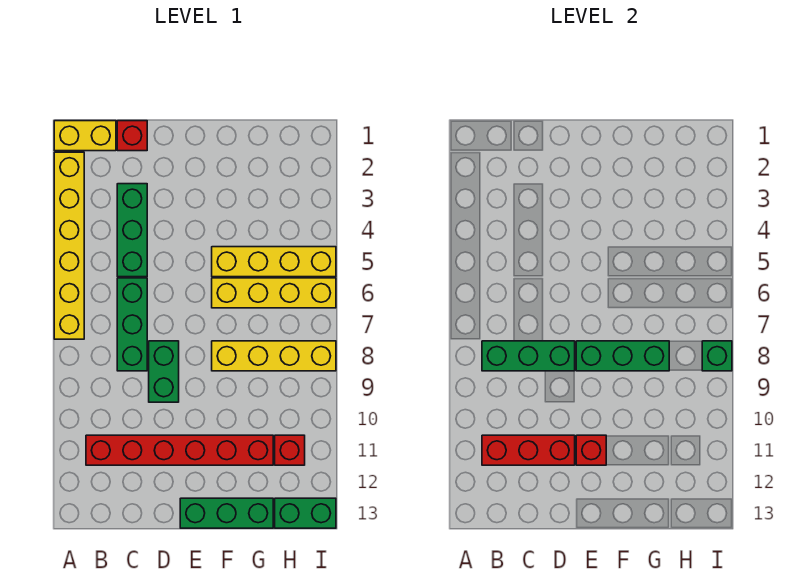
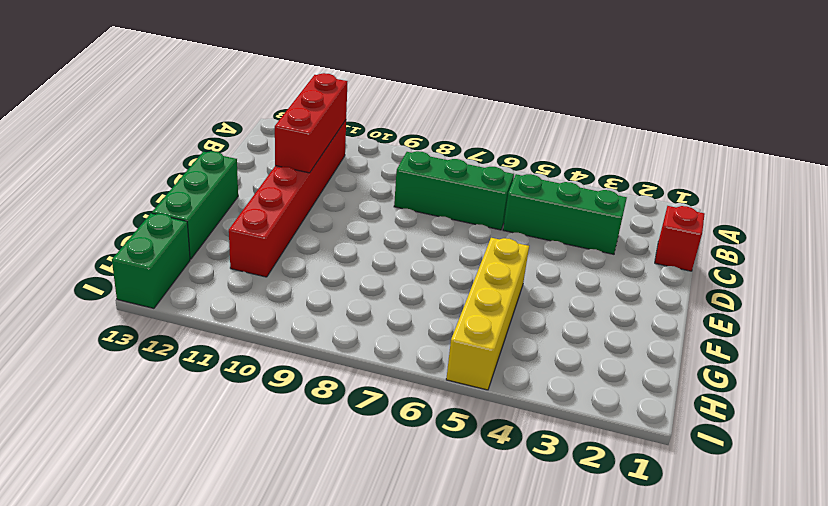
none -> yellow brick A1:B1 level 1
none -> yellow brick A2:A7 level 1
none -> green brick D8:D9 level 1

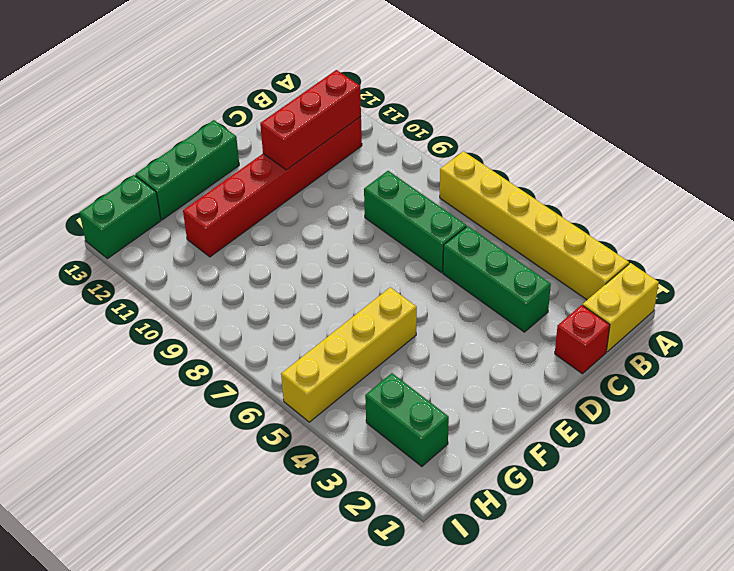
green brick H2:H3 level 1 -> green brick D8:D9 level 1
none -> yellow brick F6:I6 level 1
none -> yellow brick F8:I8 level 1
none -> red brick H11 level 1

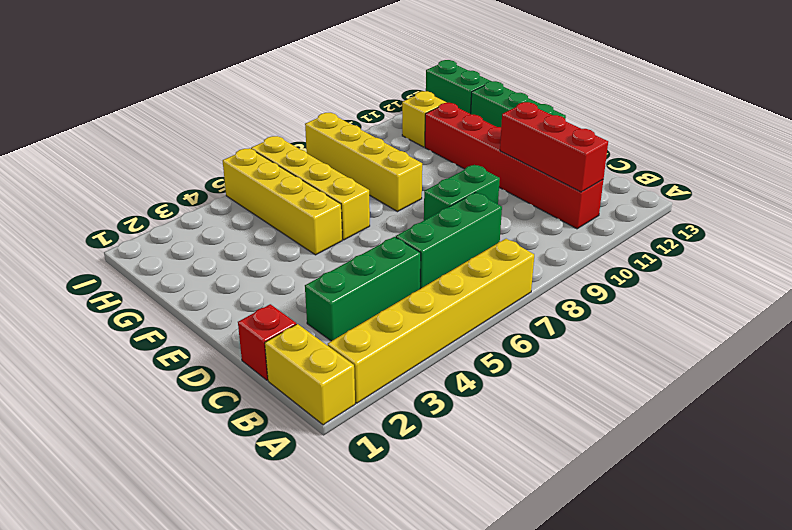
yellow brick H11 level 1 -> red brick H11 level 1
none -> green brick B8:D8 level 2
none -> green brick E8:G8 level 2
none -> red brick E11 level 2

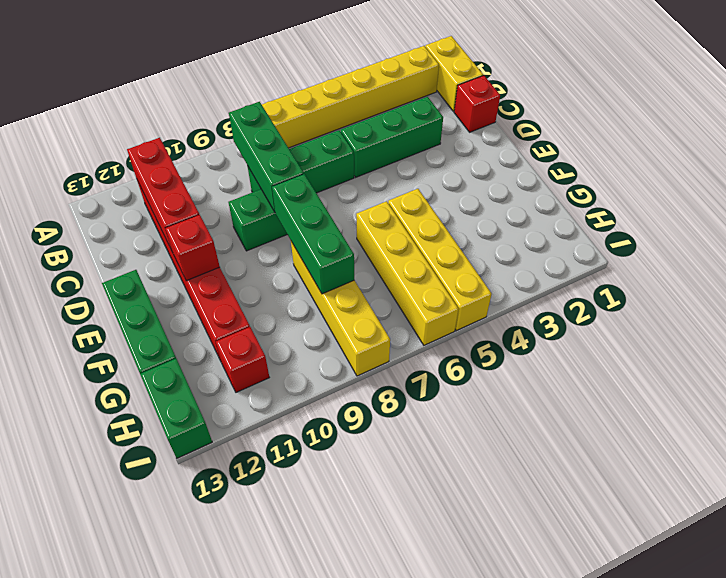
none -> green brick I8 level 2

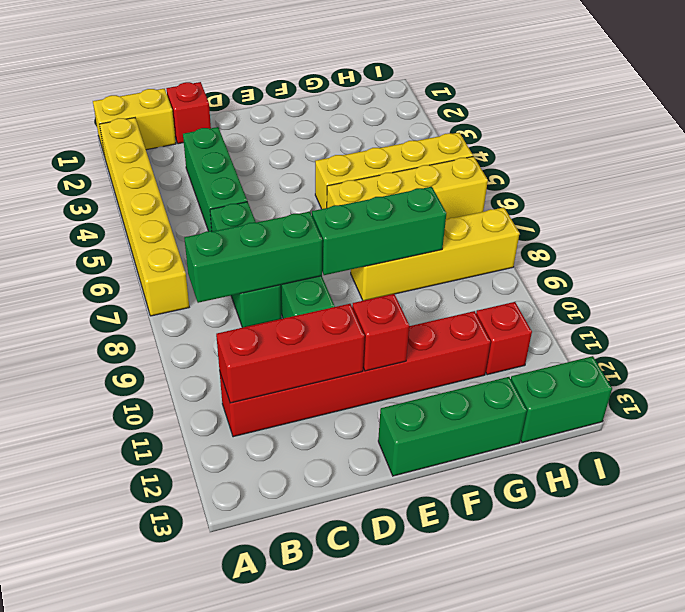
none -> green brick I8 level 2

